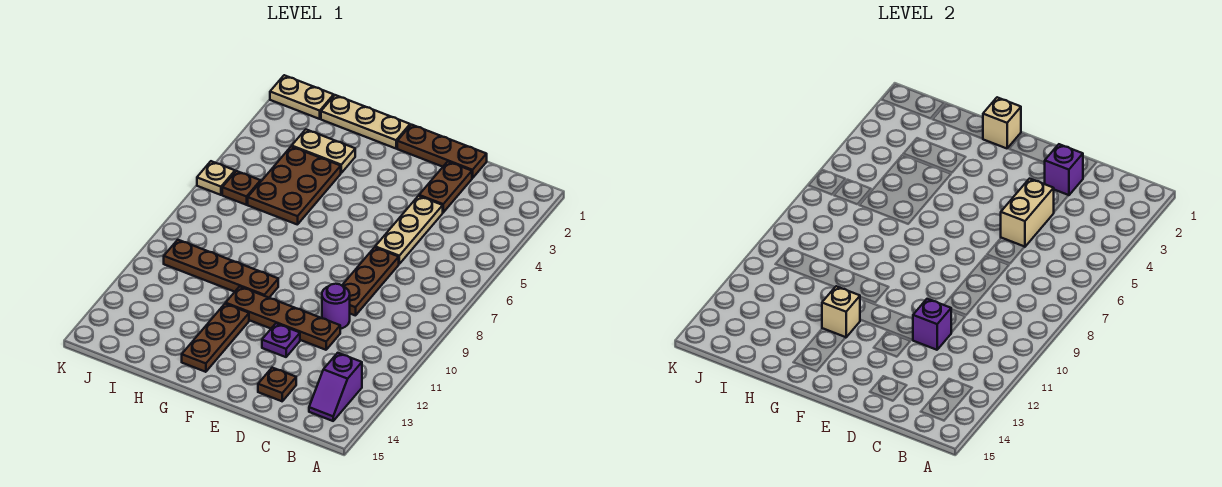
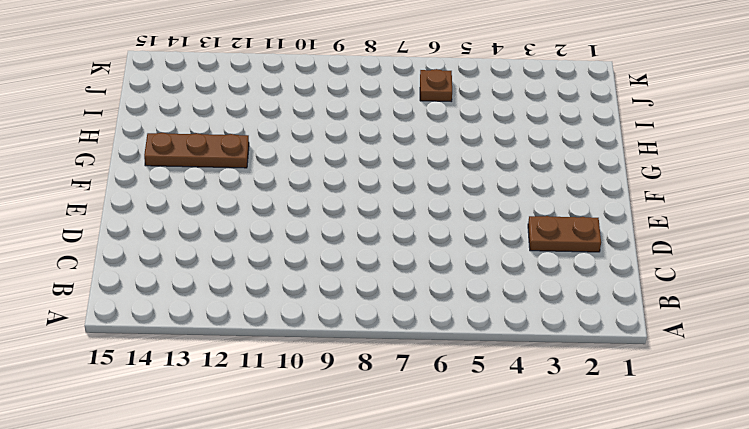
none -> purple slope B13:B14 level 1 top 13
none -> brown plate D1:F1 level 1
none -> tan plate D4:D6 level 1

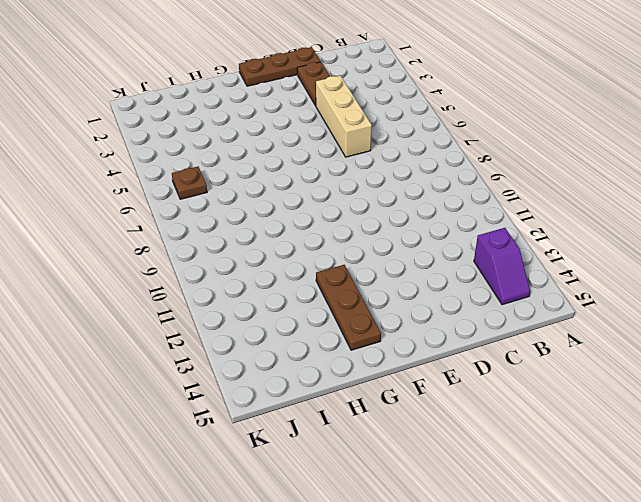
tan brick D4:D6 level 1 -> tan plate D4:D6 level 1
none -> brown plate D7:D9 level 1
none -> purple round brick D10 level 1
none -> brown plate D11:G11 level 1

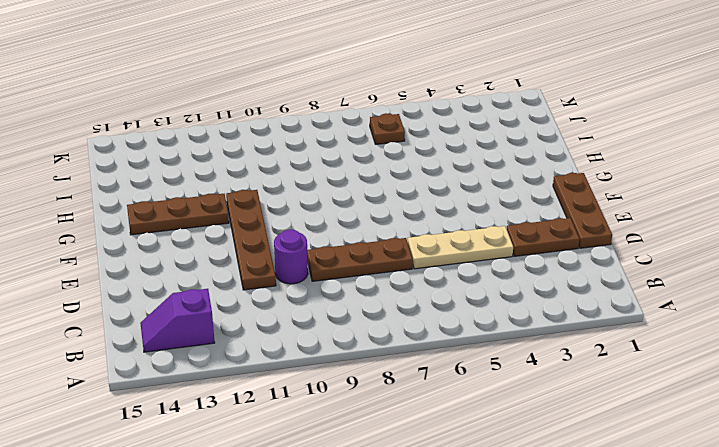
none -> brown plate D14 level 1
none -> purple plate E12 level 1
none -> tan plate G1:I1 level 1

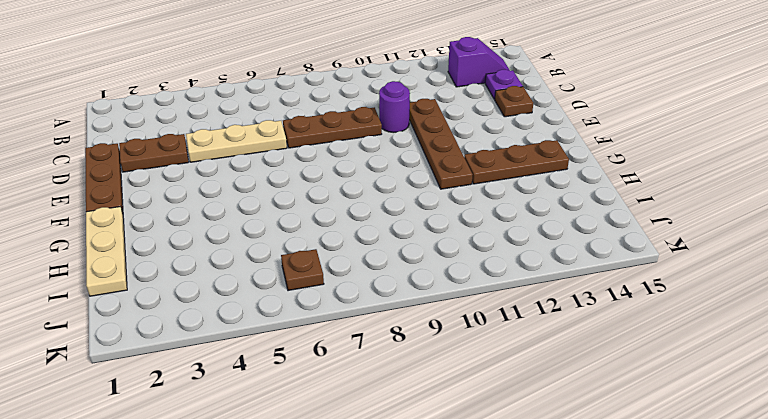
purple plate C14 level 1 -> purple plate E12 level 1
none -> brown plate G10:J10 level 1
none -> tan plate H3:I3 level 1
none -> brown plate H4:I6 level 1

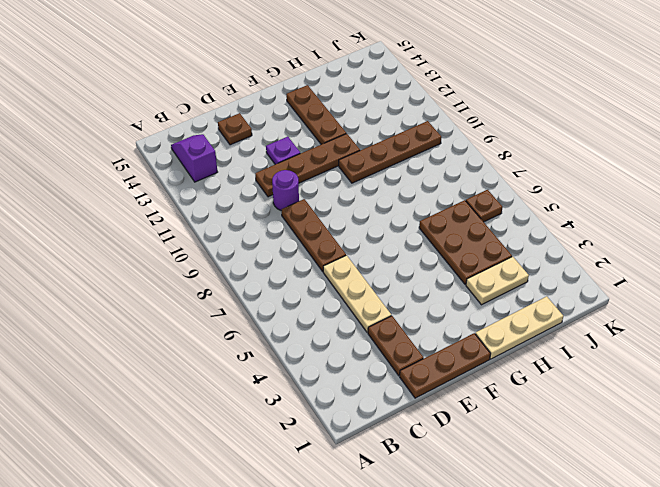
none -> tan plate J1:K1 level 1
none -> tan plate K6 level 1
none -> purple brick D2 level 2

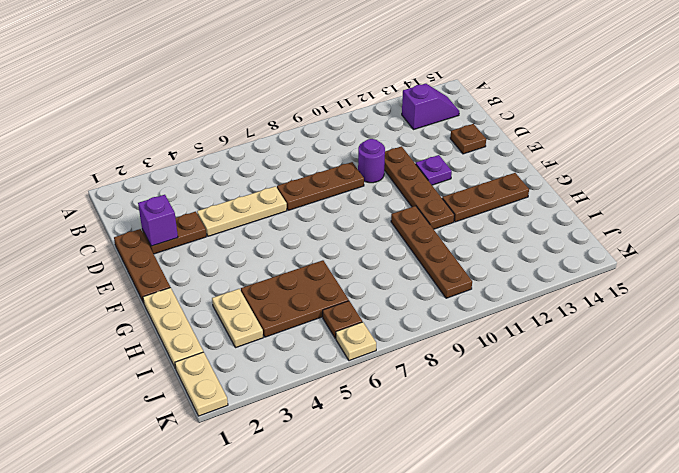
none -> tan brick D4:D5 level 2
none -> purple brick D11 level 2
none -> tan brick G1 level 2

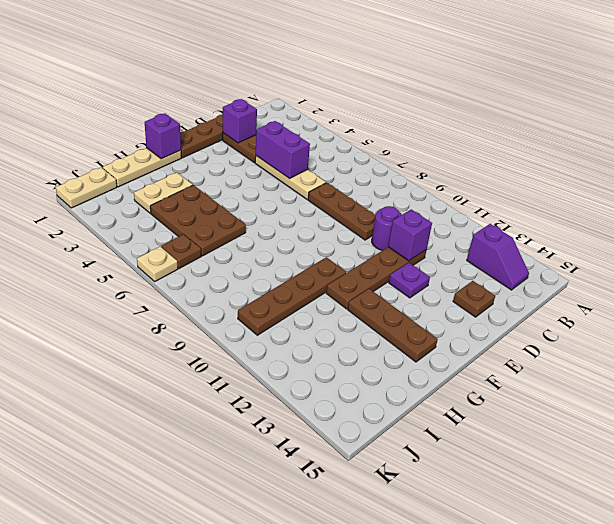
purple brick D4:D5 level 2 -> tan brick D4:D5 level 2
purple brick G1 level 2 -> tan brick G1 level 2
none -> tan brick G12 level 2

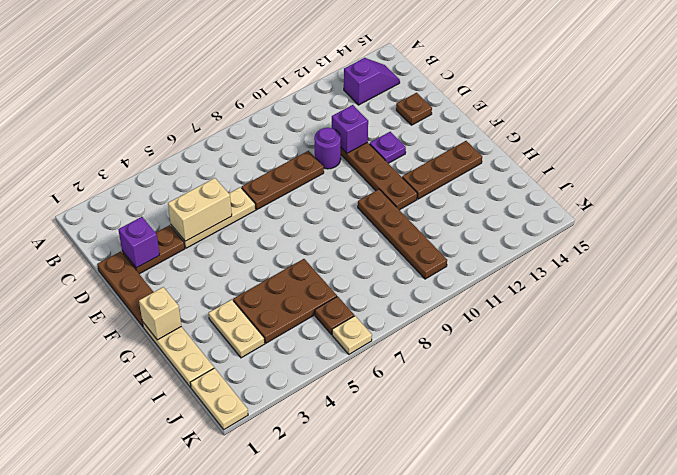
none -> tan brick G12 level 2

